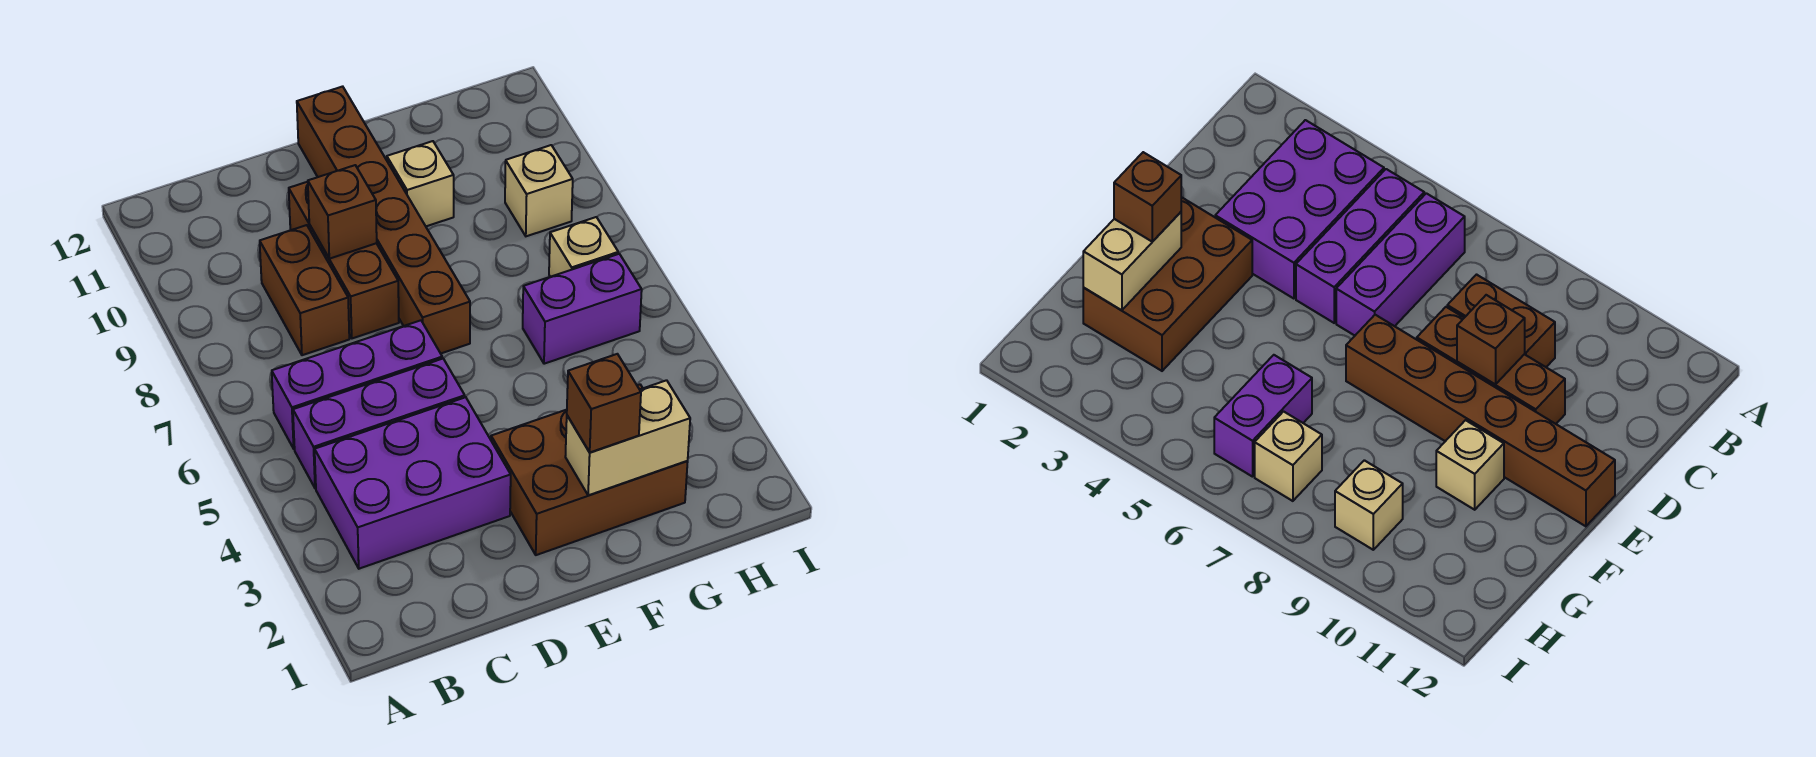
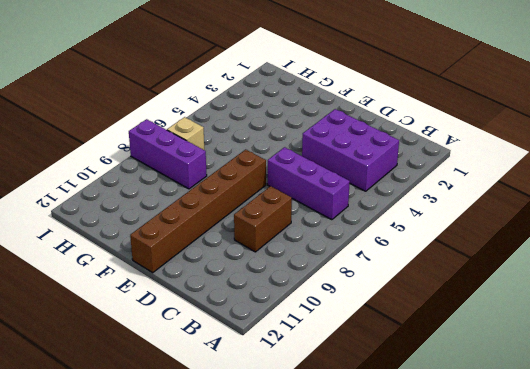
purple brick G8:I8 level 1 -> purple brick B5:D5 level 1
none -> brown brick D8:D10 level 1
none -> brown brick E2:G3 level 1
none -> tan brick F10 level 1

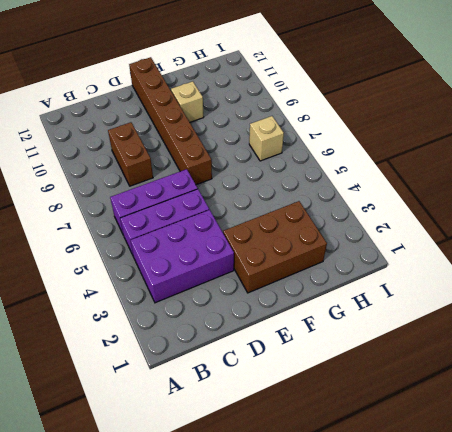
none -> brown brick D8:D10 level 1
none -> purple brick G6:H6 level 1
none -> tan brick H9 level 1

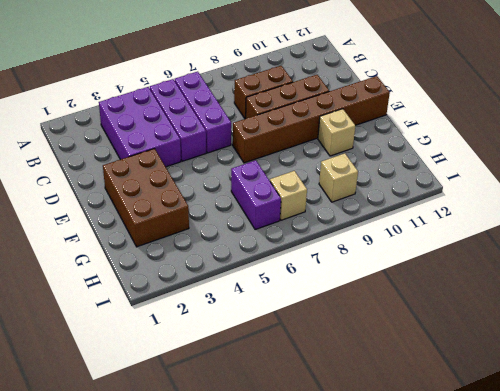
none -> brown brick D9 level 2
none -> tan brick F2:G2 level 2
none -> brown brick F2 level 3

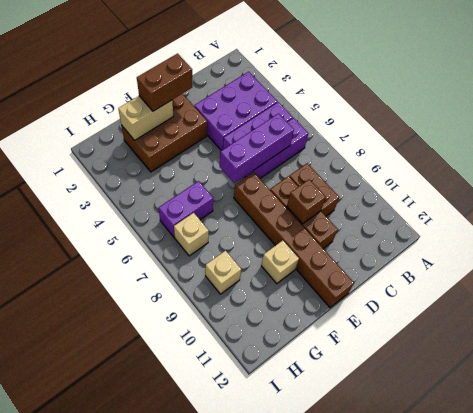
purple brick C6:E6 level 2 -> none
brown brick E2:F2 level 3 -> brown brick F2 level 3

